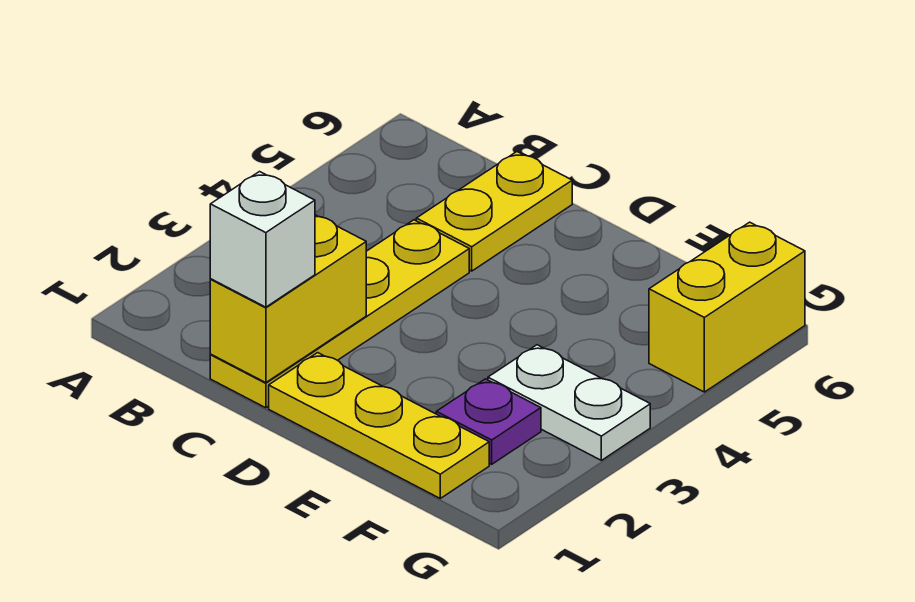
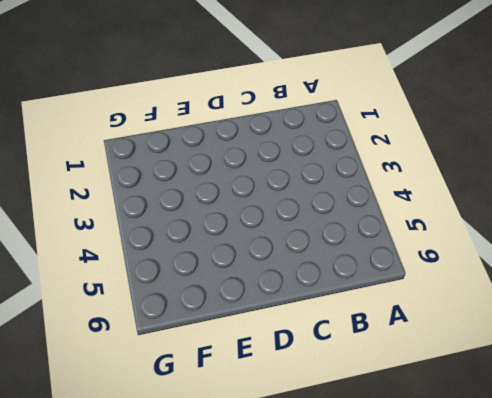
none -> yellow plate C1:C4 level 1
none -> yellow plate C5:C6 level 1

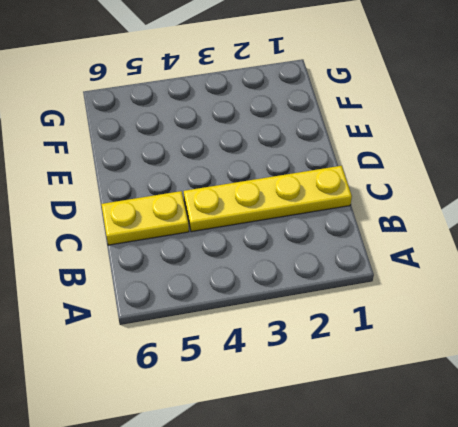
none -> yellow plate D1:F1 level 1
none -> purple plate F2 level 1

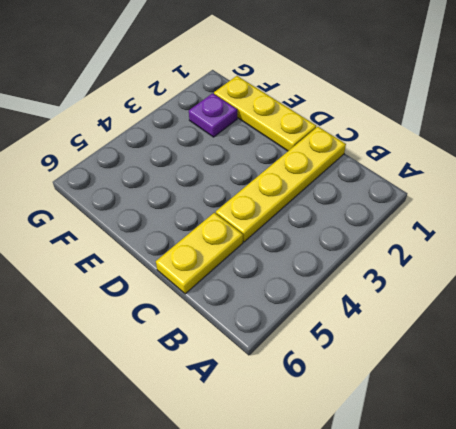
none -> white plate F3:G3 level 1
none -> yellow brick G5:G6 level 1

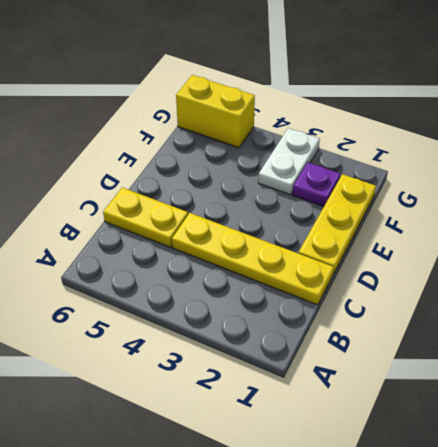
none -> yellow brick C1:C2 level 2
none -> white brick C1 level 3

